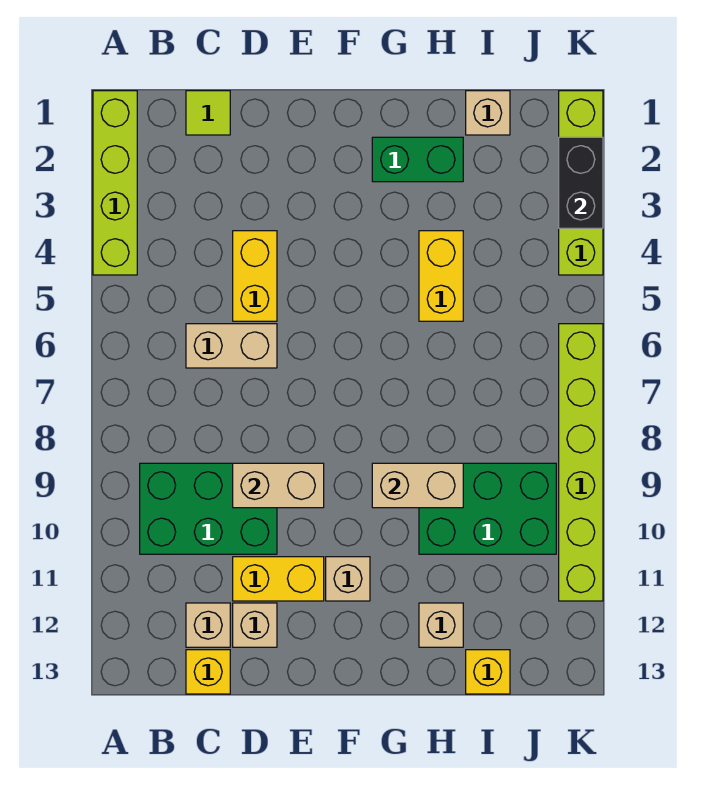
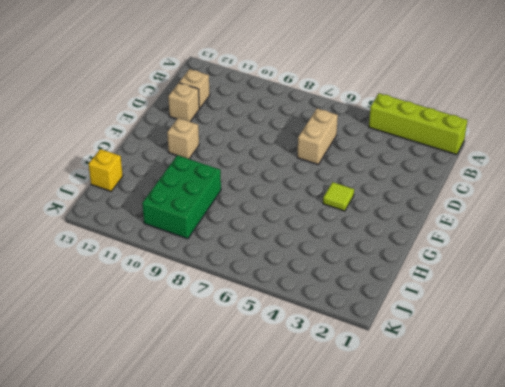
lime tile F4 level 1 -> lime tile C1 level 1
none -> green brick B9:D10 level 1
none -> yellow brick C13 level 1
none -> yellow brick D4:D5 level 1

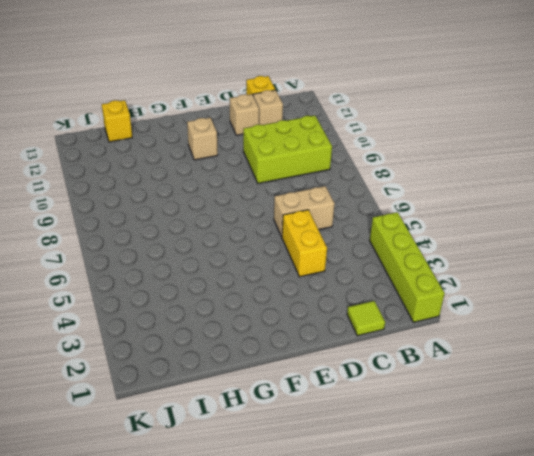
lime brick B9:D10 level 1 -> green brick B9:D10 level 1
none -> yellow brick D11:E11 level 1
none -> green brick G2:H2 level 1
none -> yellow brick H4:H5 level 1

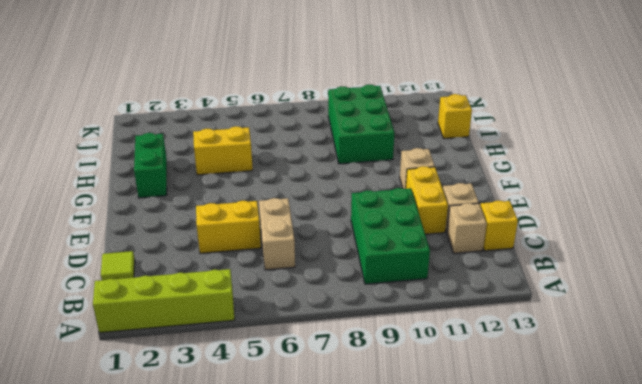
none -> tan brick H12 level 1
none -> tan brick I1 level 1
none -> lime brick K1:K4 level 1

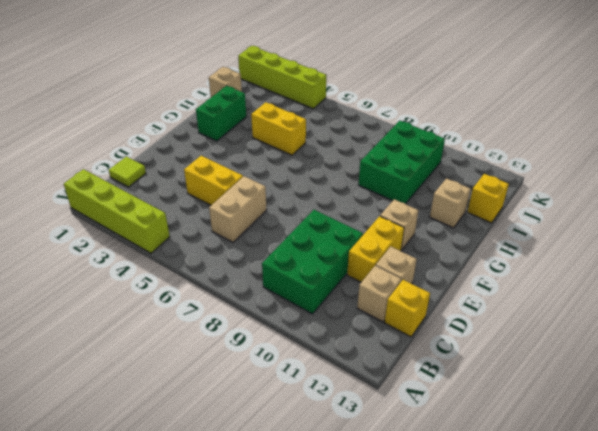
none -> lime brick K6:K11 level 1
none -> tan brick D9:E9 level 2
none -> tan brick G9:H9 level 2

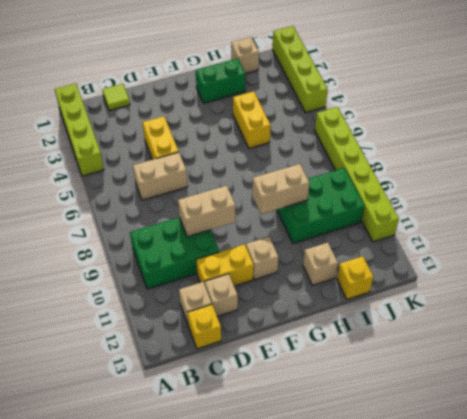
none -> black brick K2:K3 level 2

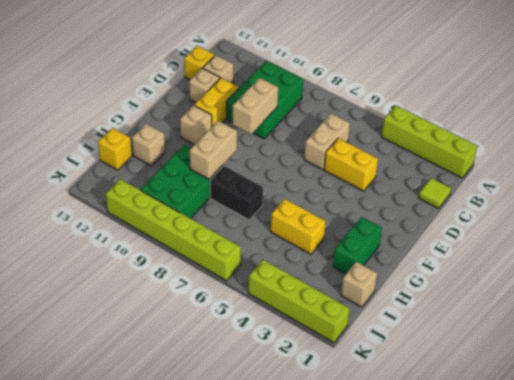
black brick H7:H8 level 1 -> black brick K2:K3 level 2

